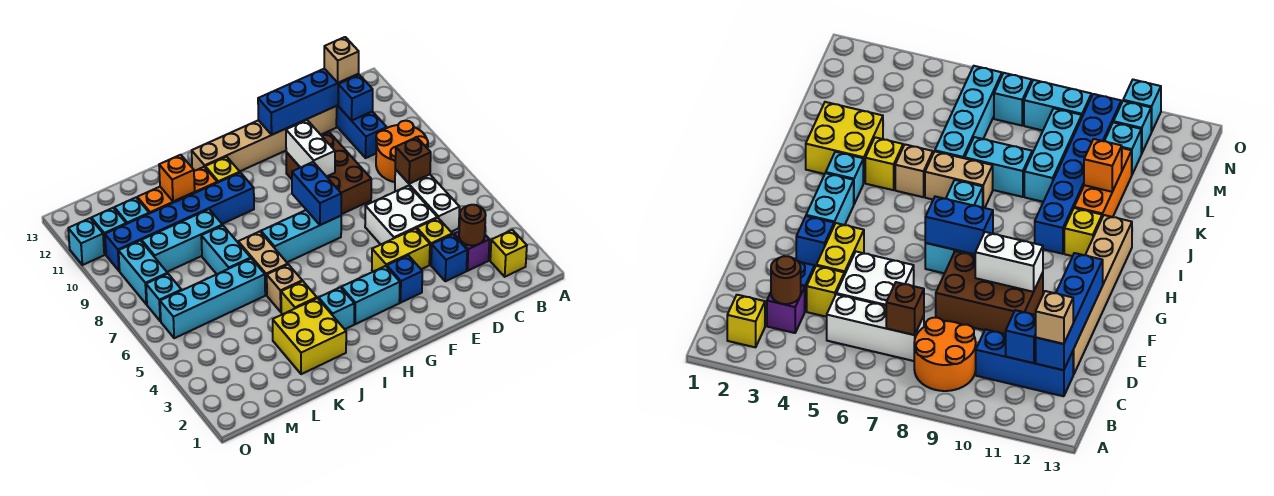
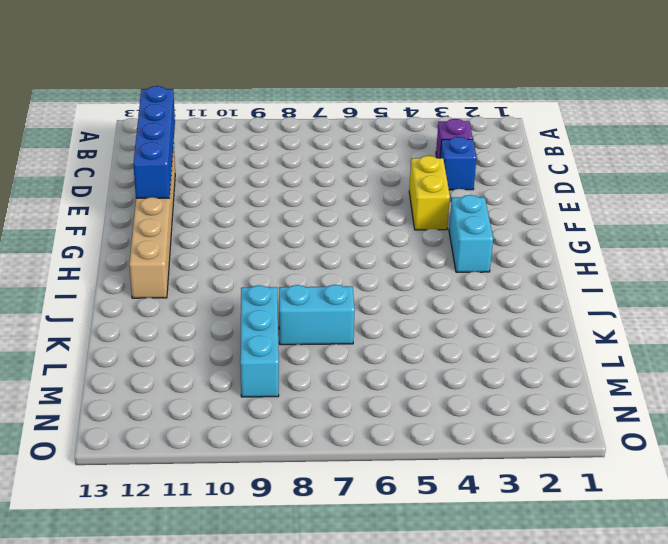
none -> yellow brick B2 level 1
none -> orange round brick B8:C9 level 1
none -> white brick C5:C7 level 1
none -> blue brick C10:C12 level 1

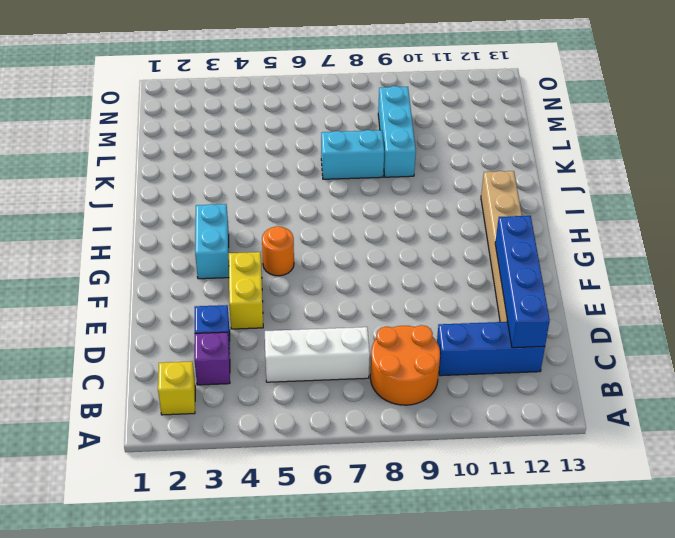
orange round brick G5 level 1 -> none
none -> yellow brick D4 level 1
none -> white brick D5:E6 level 1
none -> brown brick E8:F10 level 1
none -> blue brick F3 level 1

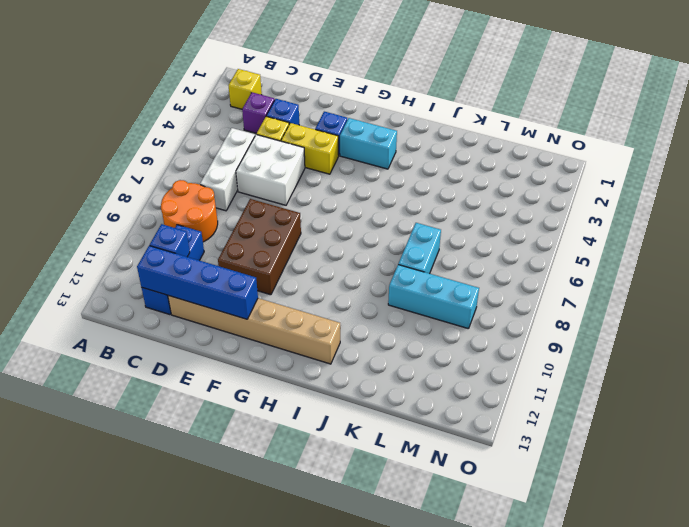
none -> cyan brick G7:I7 level 1
none -> cyan brick I3 level 1
none -> blue brick I10:N10 level 1
none -> yellow brick I11 level 1

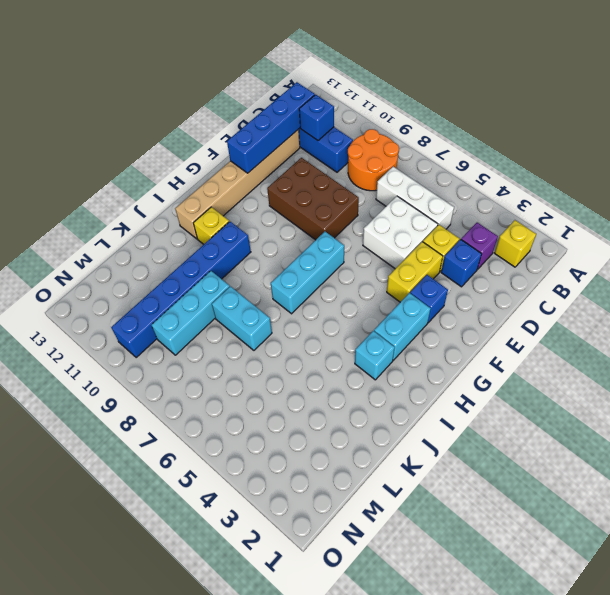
none -> yellow brick J2:K3 level 1
none -> yellow brick J4 level 1
none -> tan brick J5 level 1
none -> tan brick J6:J7 level 1

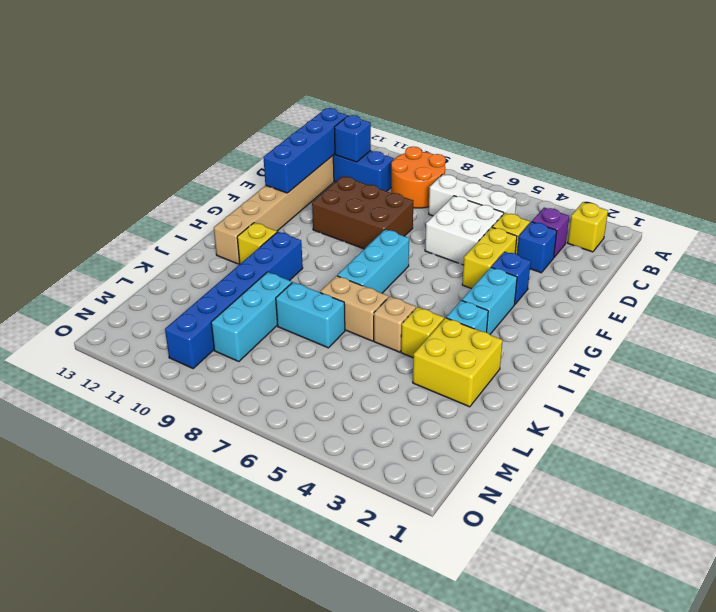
none -> orange brick J11:L11 level 1
none -> cyan brick K6:N6 level 1
none -> cyan brick M11 level 1
none -> cyan brick N7 level 1

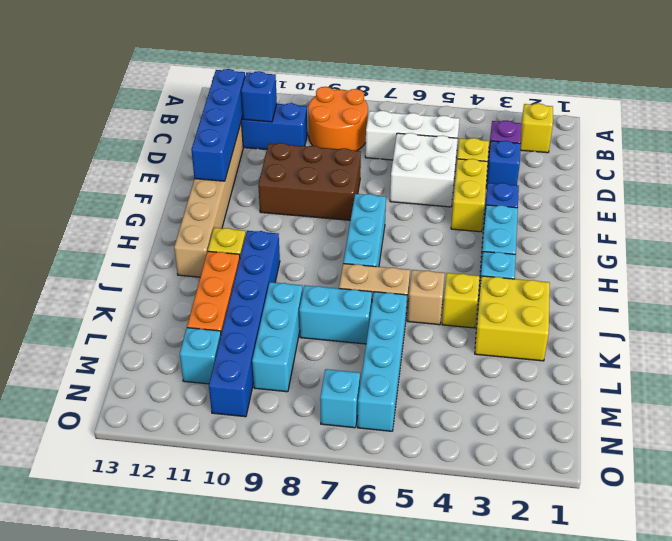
none -> cyan brick N8:N9 level 1
none -> cyan brick N11 level 1
none -> cyan brick O11 level 1
none -> brown round brick C3 level 2

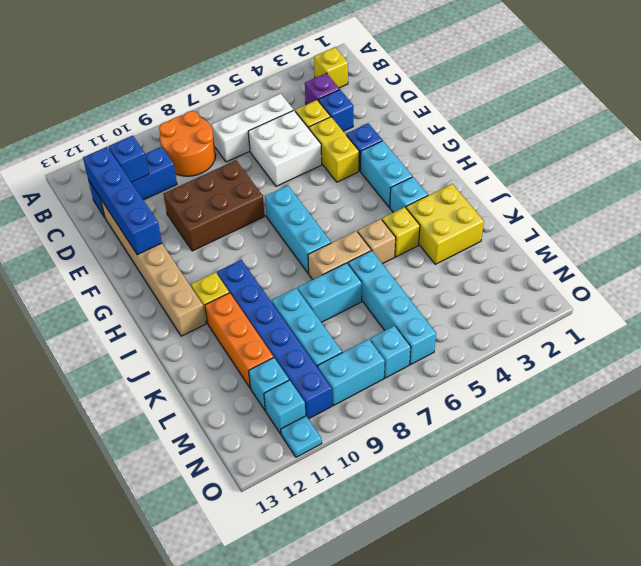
cyan plate O11 level 1 -> cyan brick O11 level 1
none -> brown round brick C3 level 2
none -> brown brick C7 level 2
none -> white brick F9:F10 level 2
none -> blue brick G7:G8 level 2

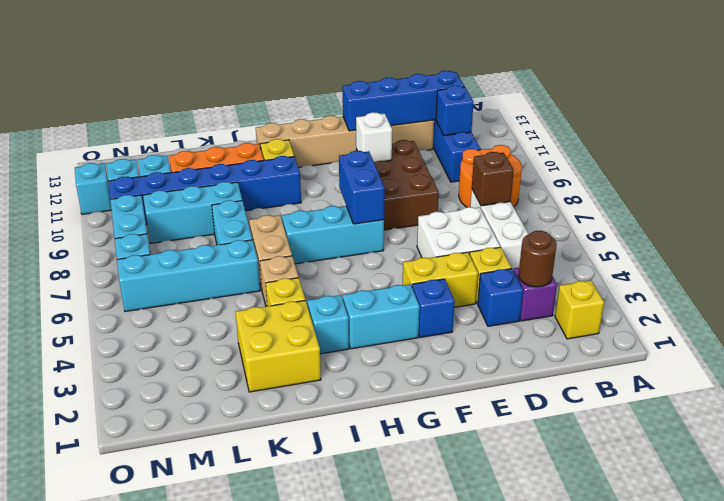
white brick F10 level 2 -> white brick F9:F10 level 2
none -> orange brick K11 level 2
none -> tan brick C12 level 3

